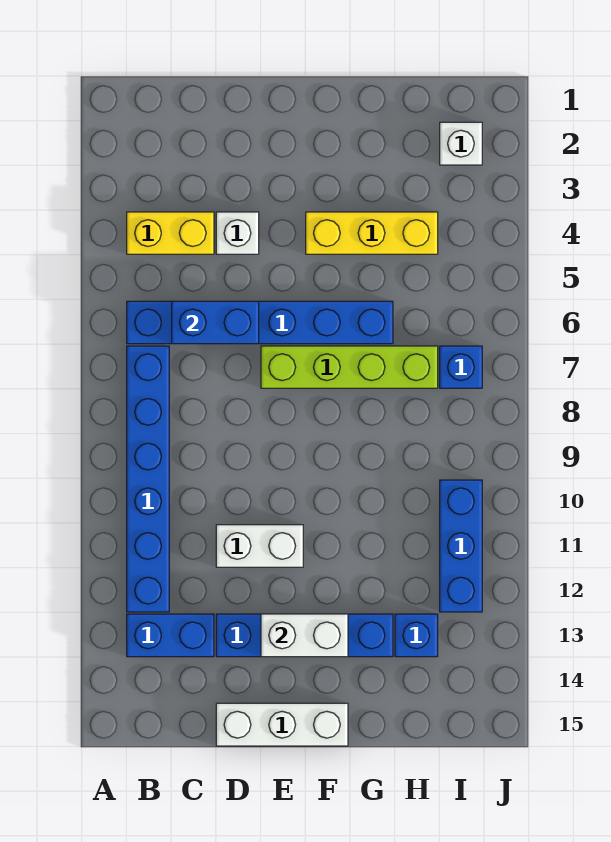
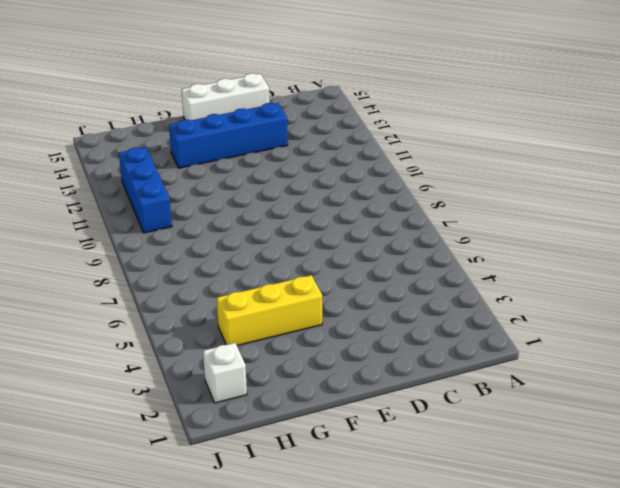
none -> yellow brick B4:C4 level 1
none -> blue brick B6:G6 level 1
none -> blue brick B7:B12 level 1

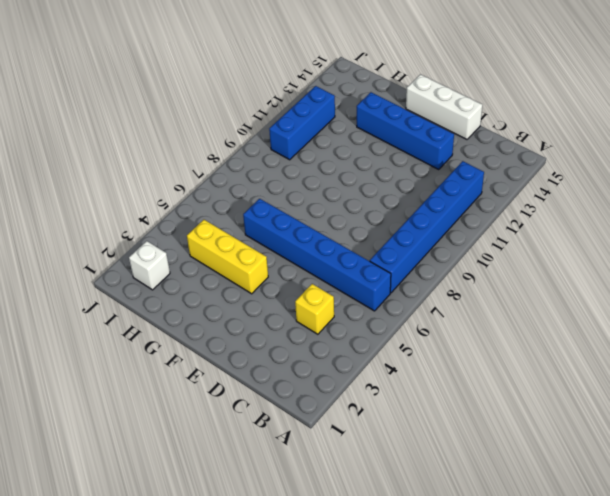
yellow brick C4 level 1 -> yellow brick B4:C4 level 1
none -> blue brick B13:C13 level 1
none -> white brick D4 level 1
none -> white brick D11:E11 level 1

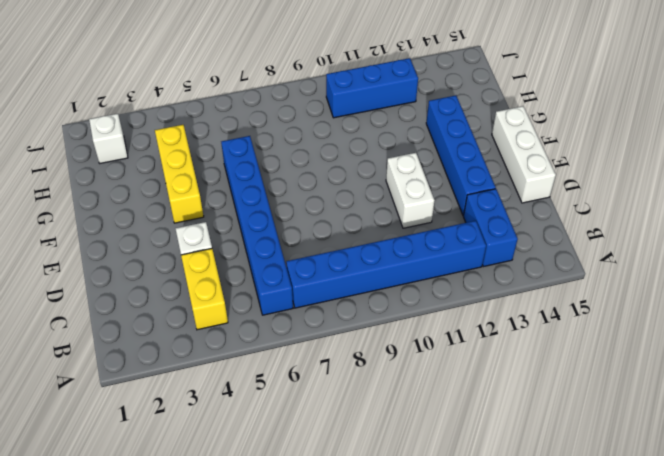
none -> lime brick E7:H7 level 1
none -> blue brick H13 level 1
none -> blue brick I7 level 1

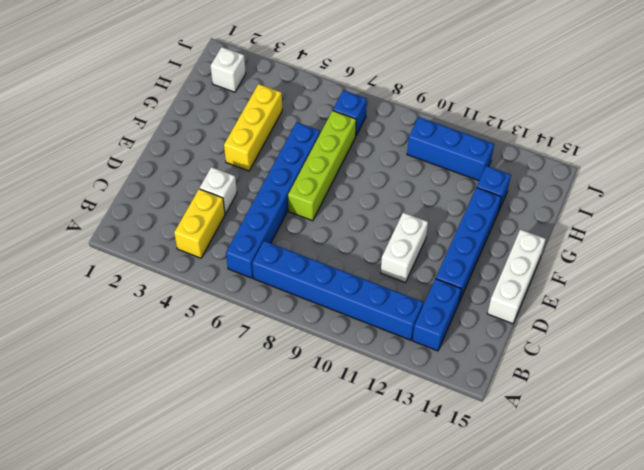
none -> blue brick C6:D6 level 2
none -> white brick E13:F13 level 2

